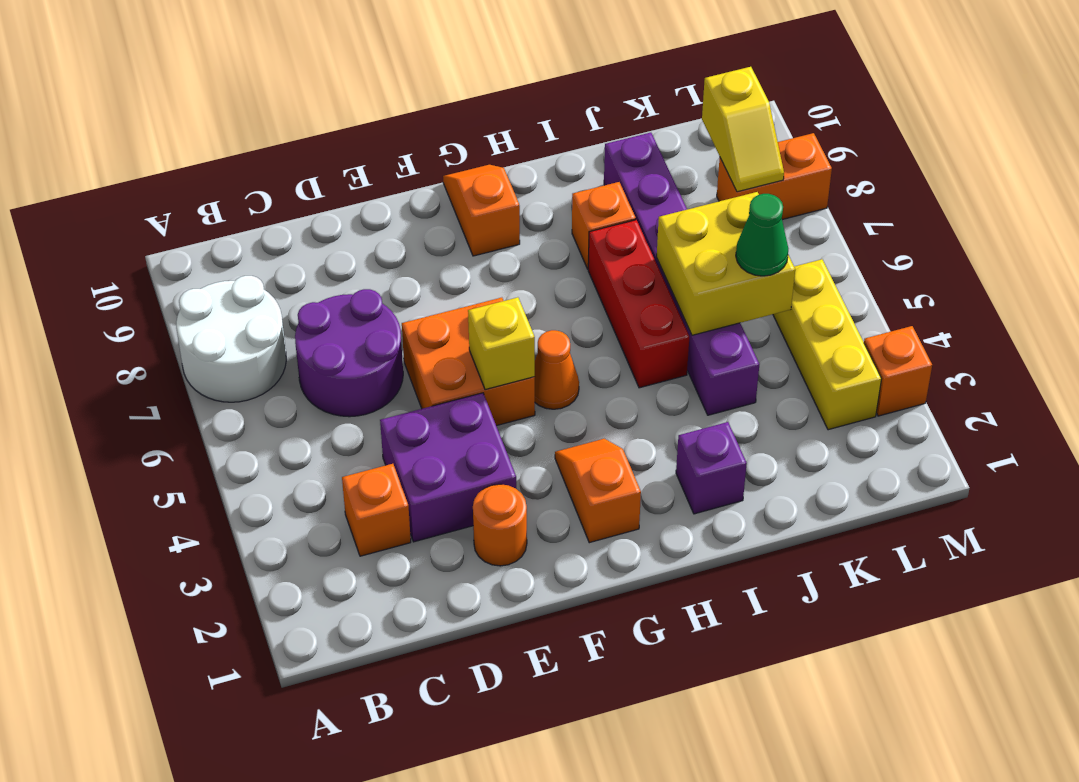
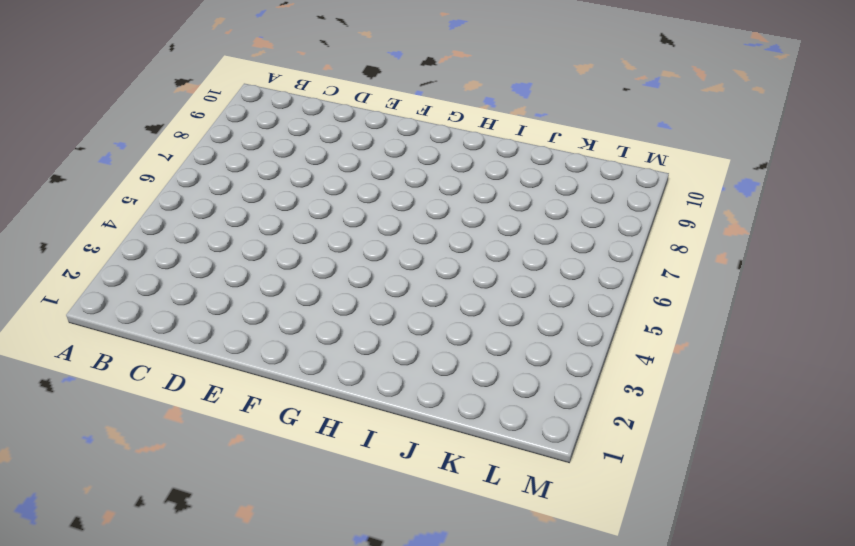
none -> white round brick A7:B8 level 1
none -> orange brick C3 level 1
none -> purple round brick C6:D7 level 1

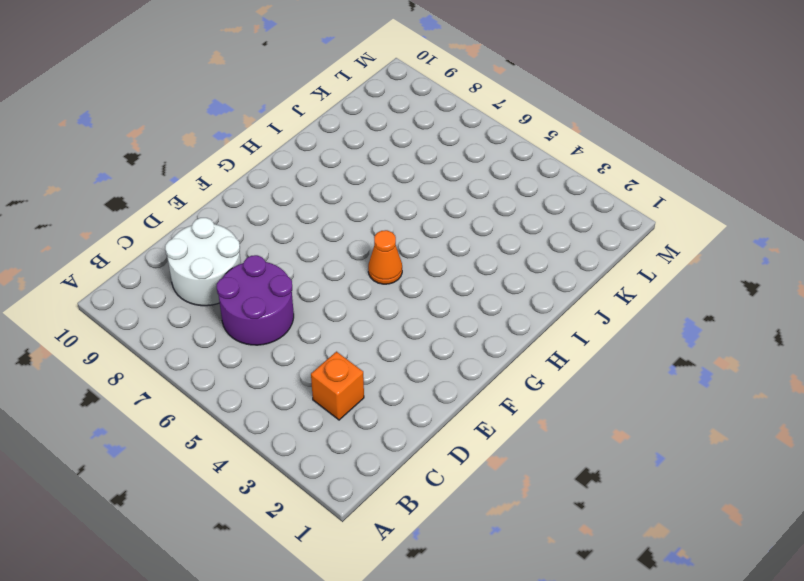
white round brick C8:D9 level 1 -> white round brick A7:B8 level 1
none -> purple brick D3:E4 level 1
none -> orange round brick E2 level 1
none -> orange brick E5:F6 level 1

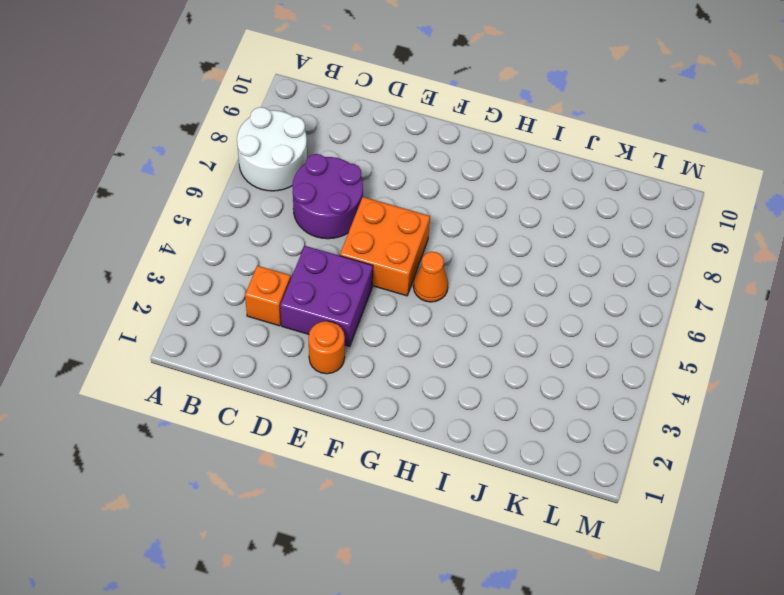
none -> orange slope G2:G3 level 1 top 2
none -> orange slope G9:G10 level 1 top 9
none -> purple brick I2 level 1

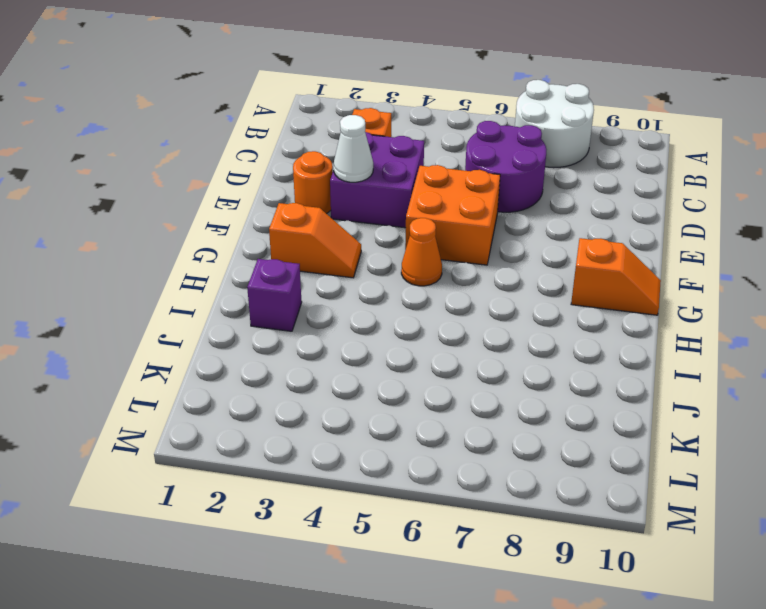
white cone E3 level 2 -> none
none -> red brick I5:I7 level 1
none -> orange brick I8 level 1
none -> purple brick J4:J9 level 1

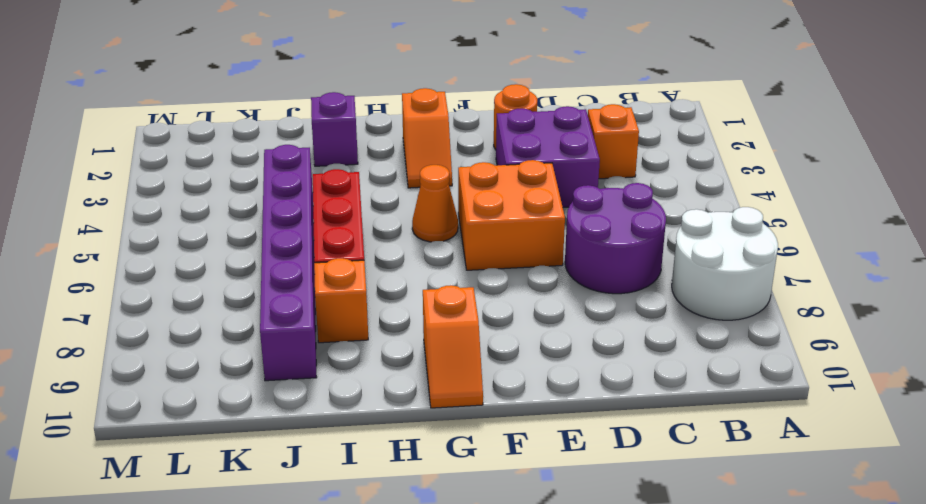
none -> yellow brick L3:L5 level 1
none -> orange brick L8:M8 level 1
none -> orange brick M3 level 1

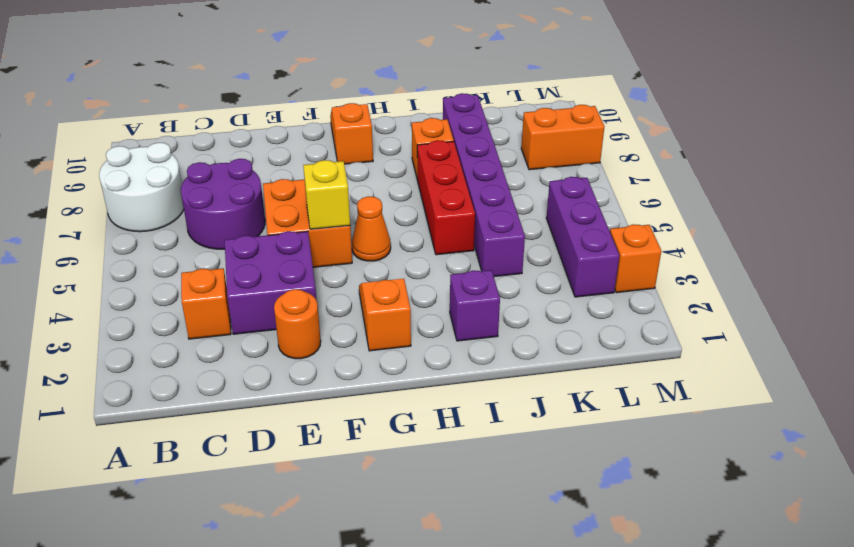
purple brick L3:L5 level 1 -> yellow brick L3:L5 level 1
none -> yellow brick J5:K6 level 2
none -> yellow slope L8:L9 level 2 top 9
none -> green cone K5 level 3

